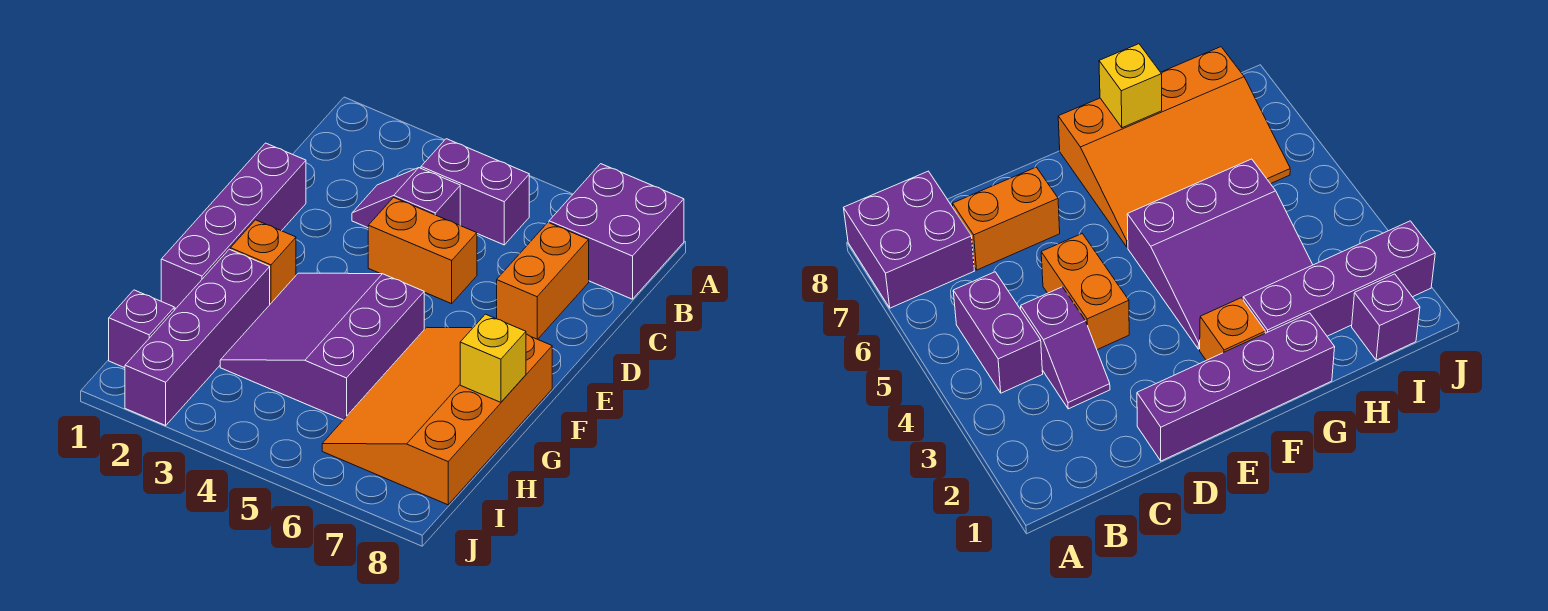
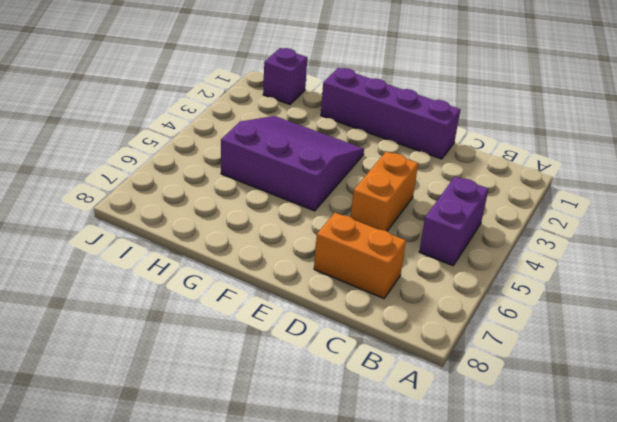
none -> purple brick A7:B8 level 1
none -> purple slope C3:C4 level 1 top 4
none -> orange brick F2 level 1

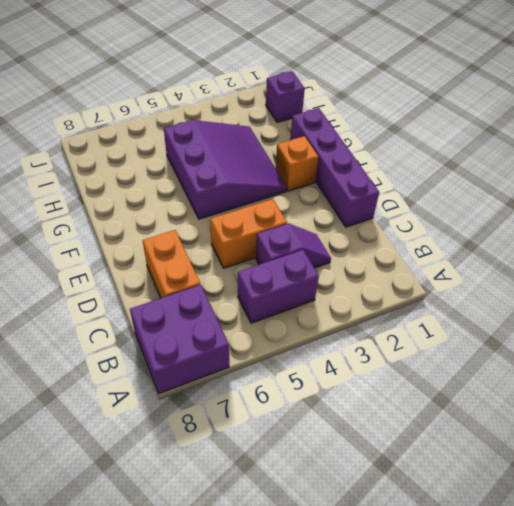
none -> orange slope F6:I8 level 1 top 8
none -> purple brick G2:J2 level 1
none -> yellow brick G8 level 2

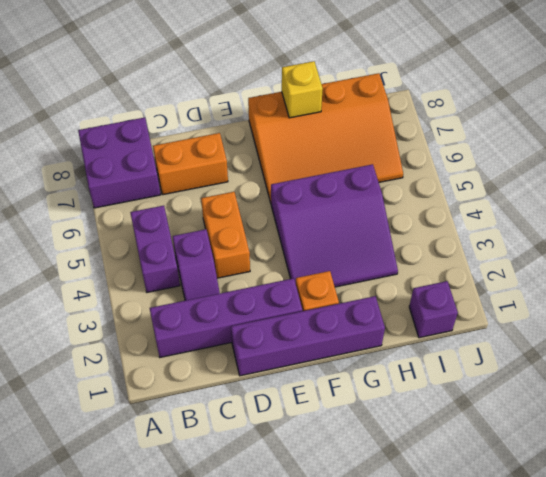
purple brick B2:E2 level 1 -> purple brick G2:J2 level 1

